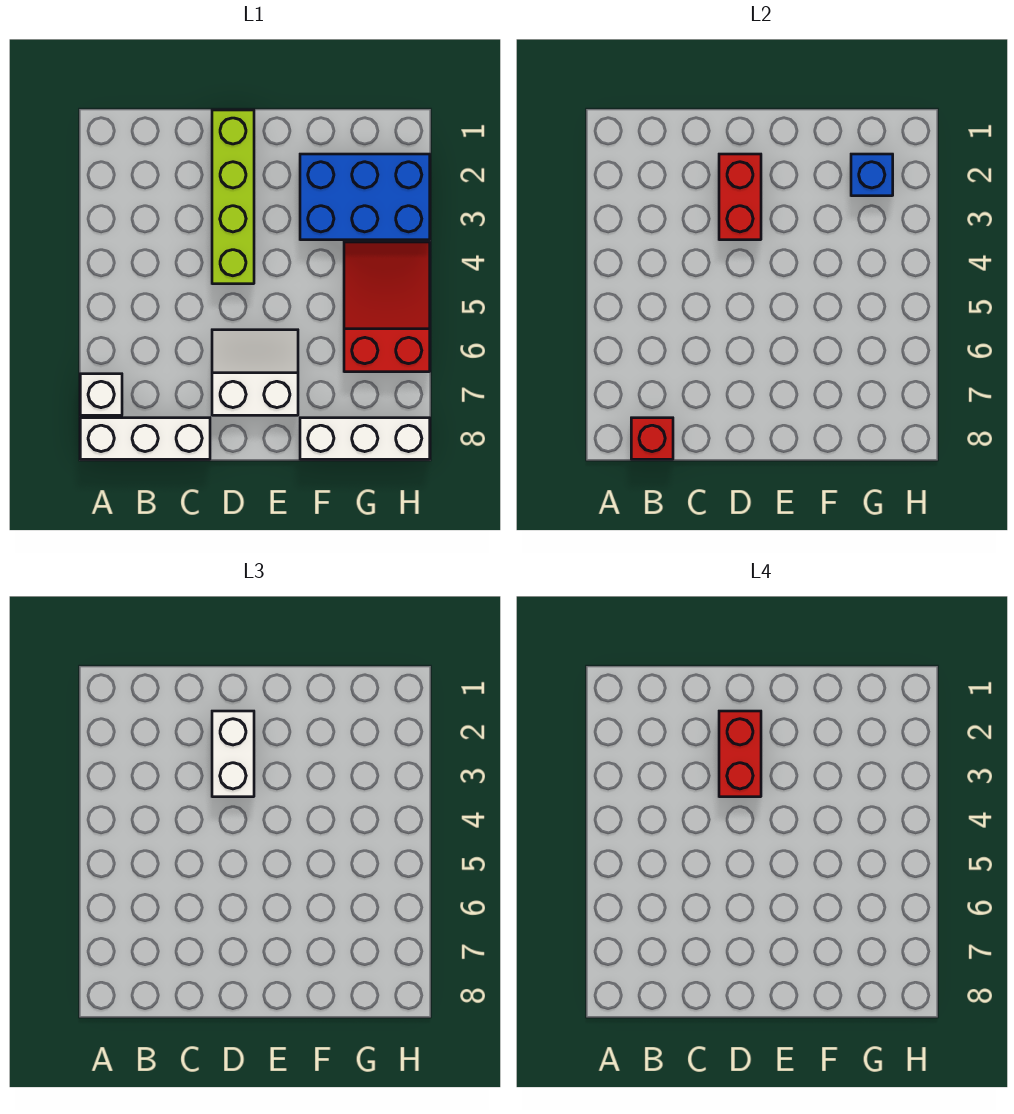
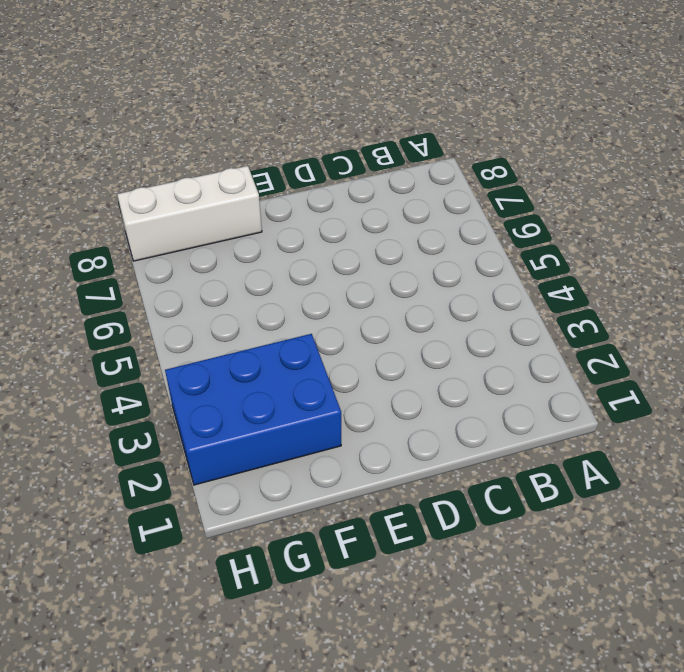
none -> white brick A7 level 1
none -> white brick A8:C8 level 1
none -> lime brick D1:D4 level 1

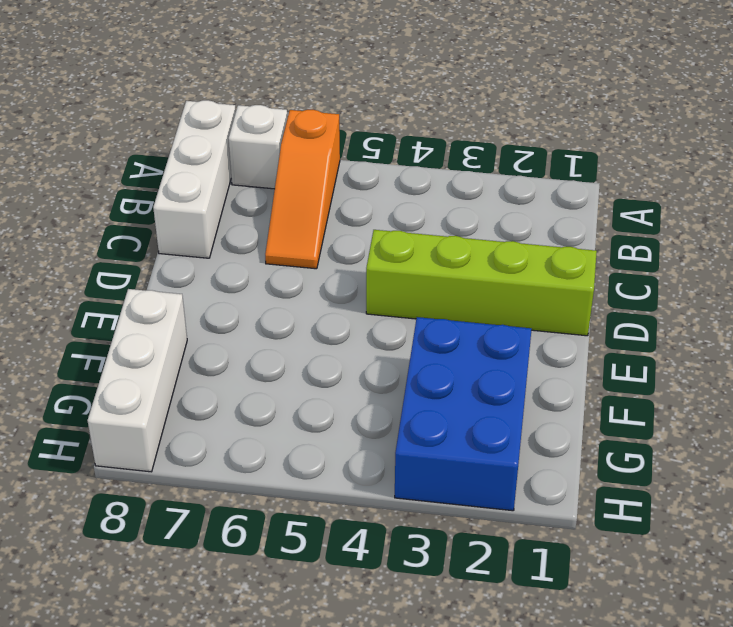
orange slope A6:C6 level 1 top A -> none
none -> white slope D6:E7 level 1 top 7
none -> red slope G4:H6 level 1 top 6
none -> red brick B8 level 2

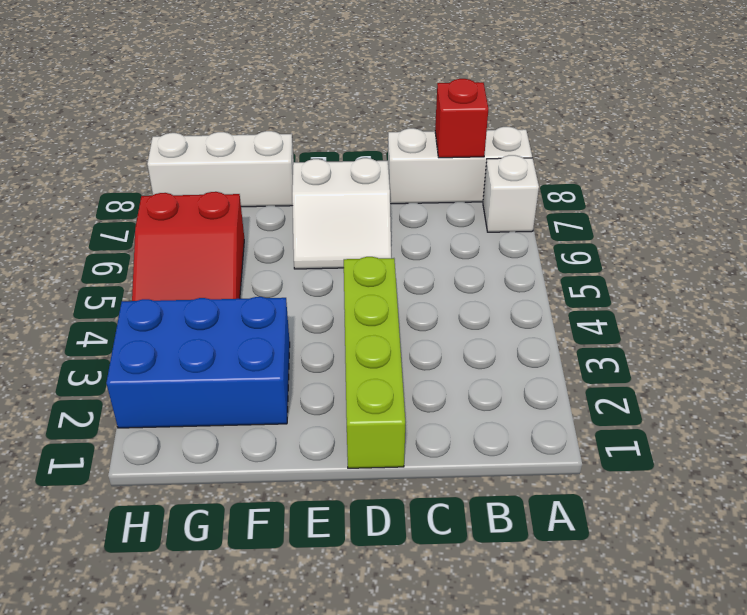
none -> red brick D2:D3 level 2
none -> blue brick G2 level 2
none -> white brick D2:D3 level 3

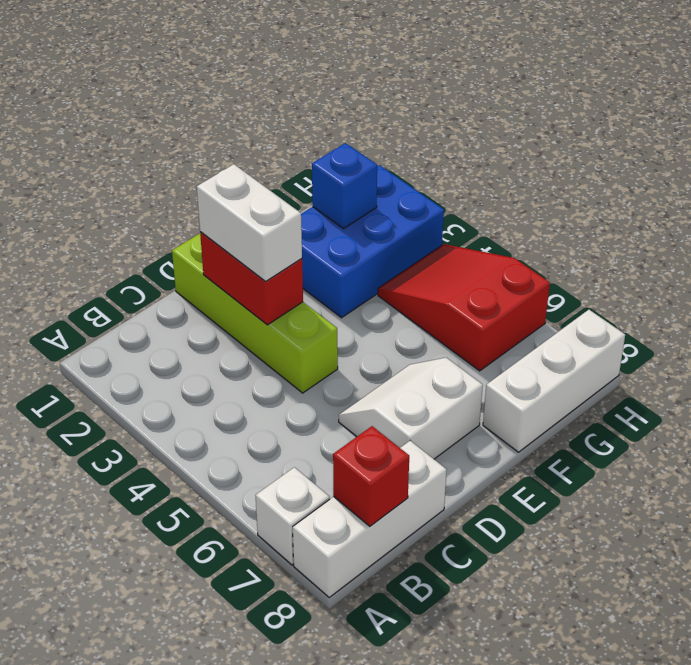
none -> red brick D2:D3 level 4

